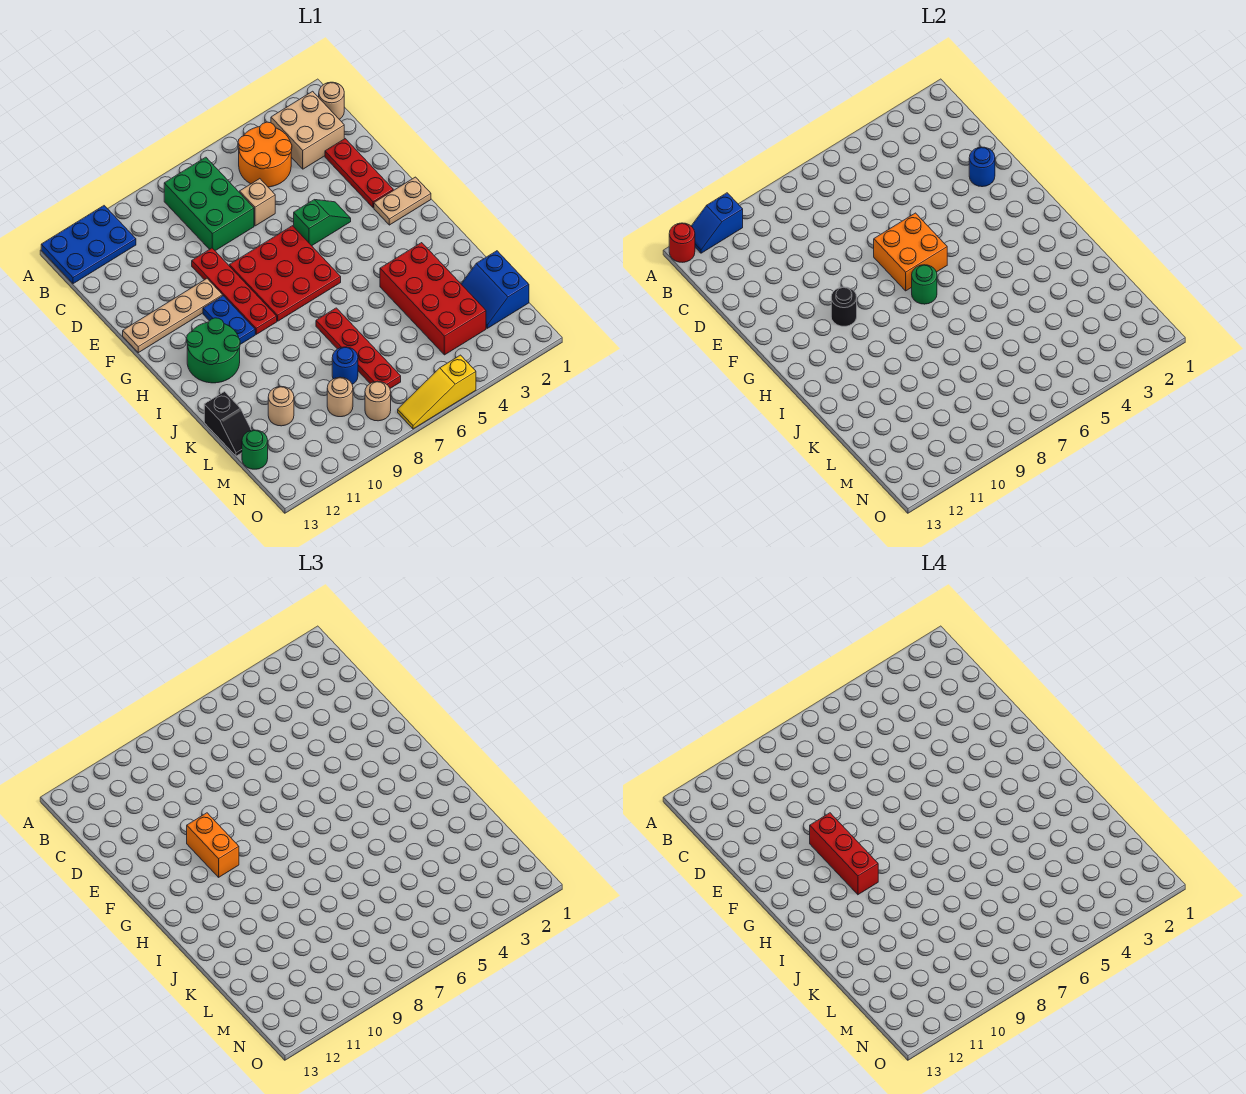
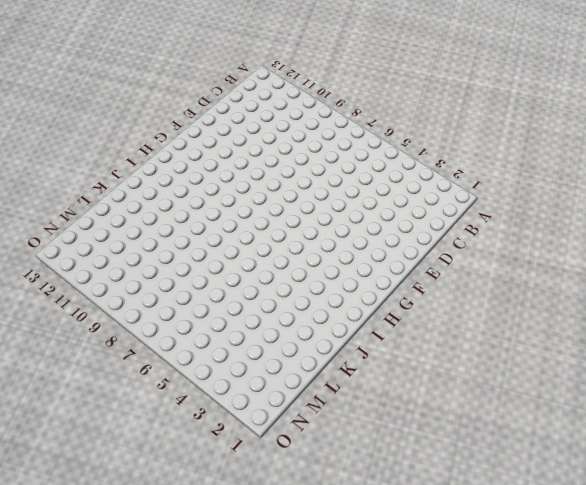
none -> blue plate A11:B13 level 1
none -> tan round brick B1 level 1
none -> tan brick B2:C3 level 1
none -> orange round brick B4:C5 level 1

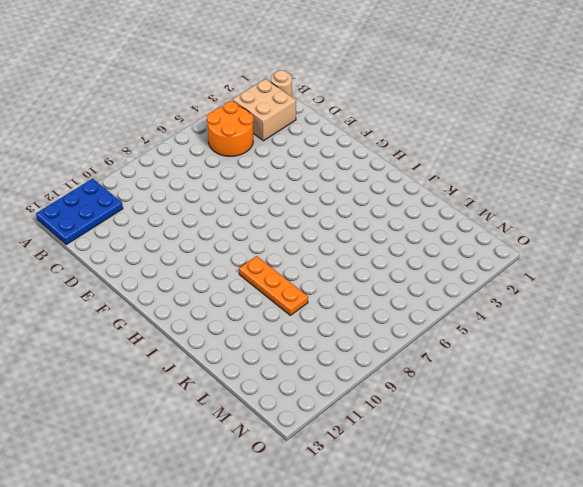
orange plate I9:K9 level 1 -> none
none -> green brick B7:D8 level 1
none -> red plate D2:F2 level 1
none -> tan brick D6 level 1
none -> red plate E9:H9 level 1

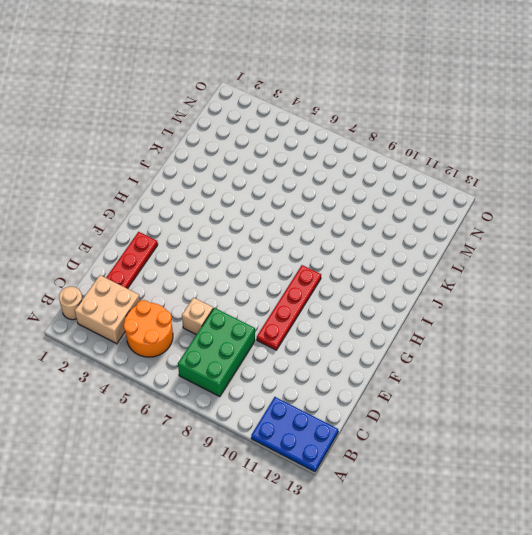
none -> green slope F4:F5 level 1 top 5
none -> red plate F6:H8 level 1
none -> tan plate F10:F13 level 1
none -> tan plate G1:G2 level 1

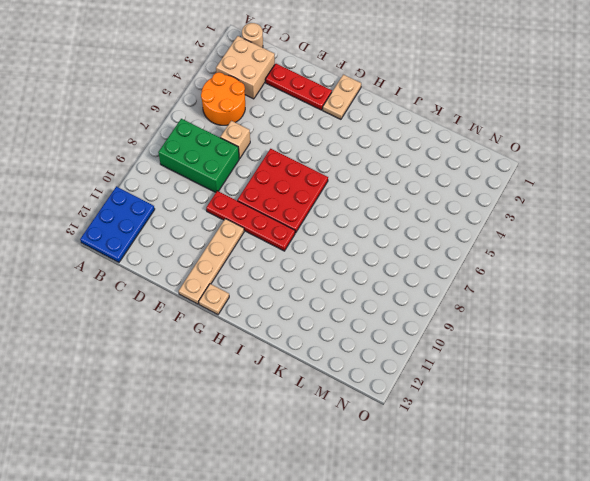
tan plate G13 level 1 -> none
none -> green slope F4:F5 level 1 top 5
none -> blue plate G10:H10 level 1
none -> green round brick H11:I12 level 1
none -> red brick J3:M4 level 1

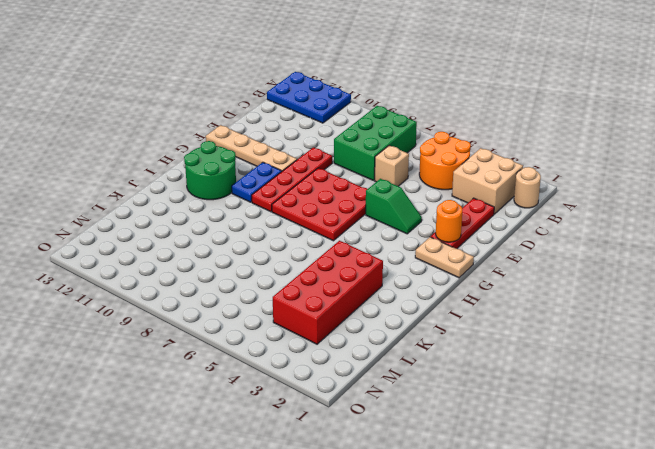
orange round brick F2 level 2 -> none
none -> red plate J7:M7 level 1
none -> black slope K13:L13 level 1 top K
none -> blue slope L1:M2 level 1 top 1
none -> blue round brick L8 level 1

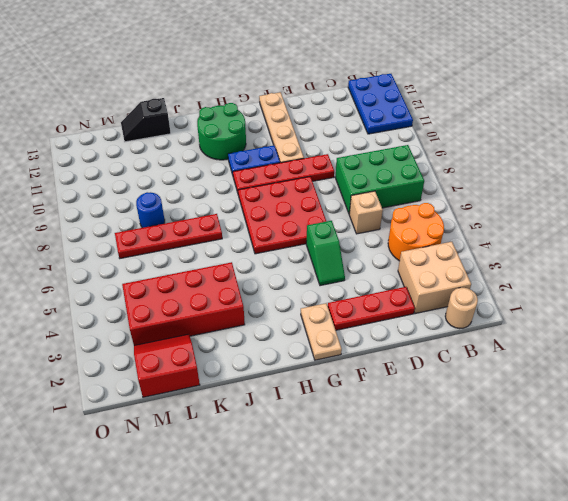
red slope L1:M2 level 1 top 1 -> blue slope L1:M2 level 1 top 1
none -> tan round brick L11 level 1
none -> tan round brick M9 level 1
none -> green round brick M13 level 1
none -> tan round brick N8 level 1

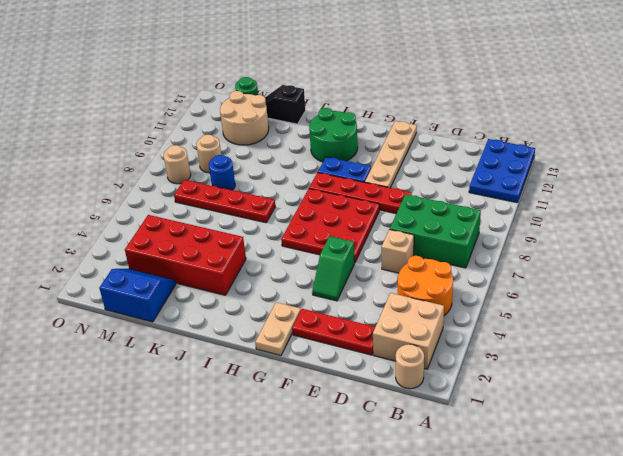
tan round brick L11:M12 level 1 -> tan round brick L11 level 1
none -> yellow slope O5:O7 level 1 top 5
none -> blue slope A11:A12 level 2 top 11
none -> red round brick A13 level 2
none -> blue round brick E2 level 2

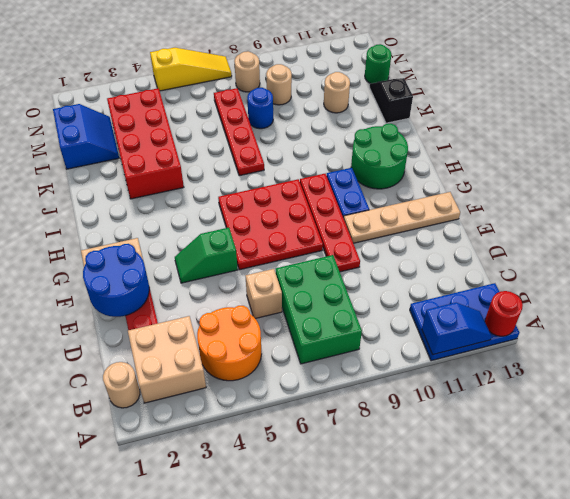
blue round brick E1:F2 level 2 -> blue round brick E2 level 2
none -> orange brick F6:G7 level 2
none -> black round brick G10 level 2
none -> green round brick H7 level 2
none -> orange brick F10:G10 level 3

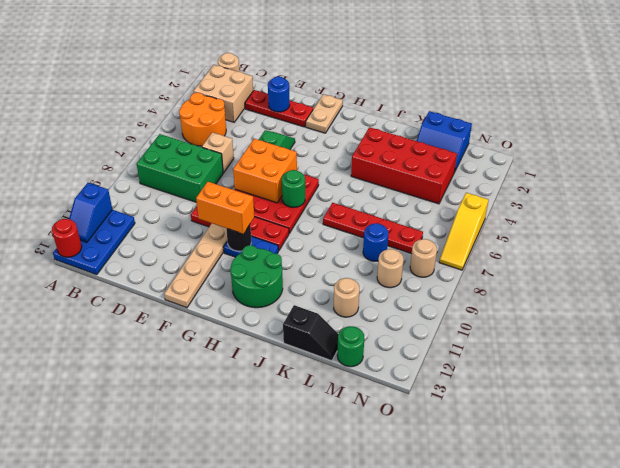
none -> red brick F10:H10 level 4

